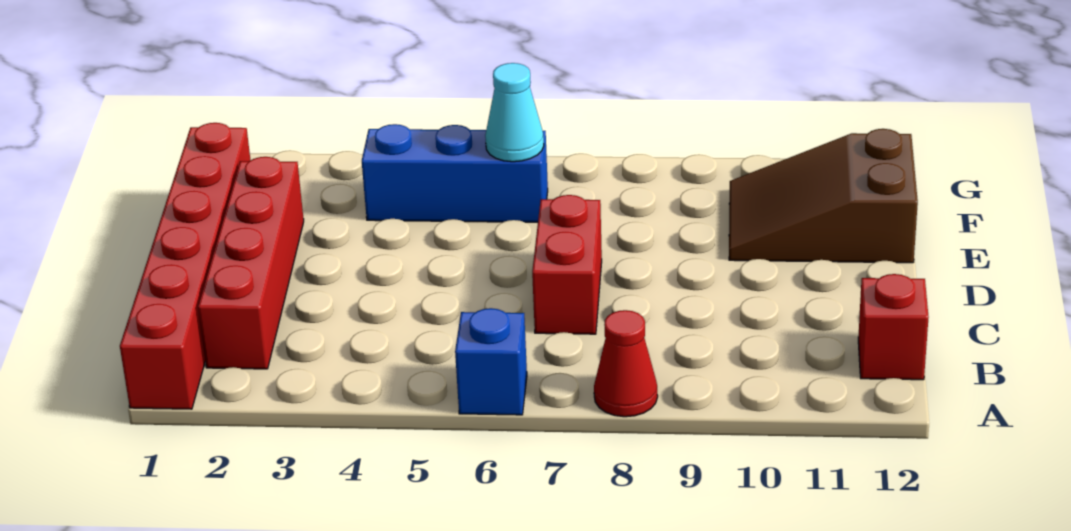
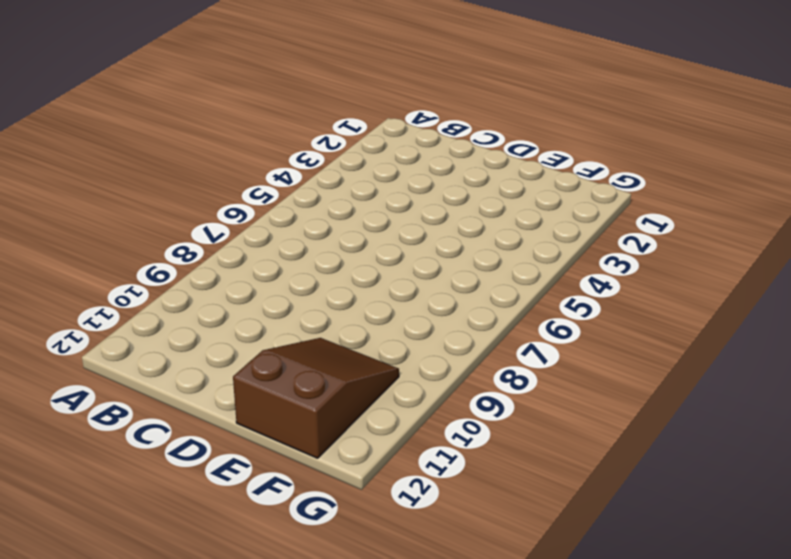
none -> red brick A1:F1 level 1
none -> blue brick A6 level 1

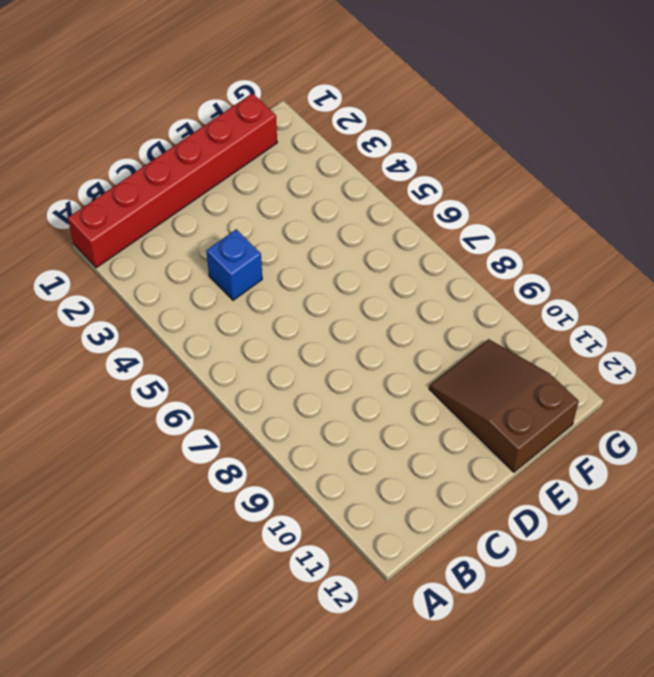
blue brick C4 level 1 -> blue brick A6 level 1
none -> red cone A8 level 1
none -> red brick B2:E2 level 1

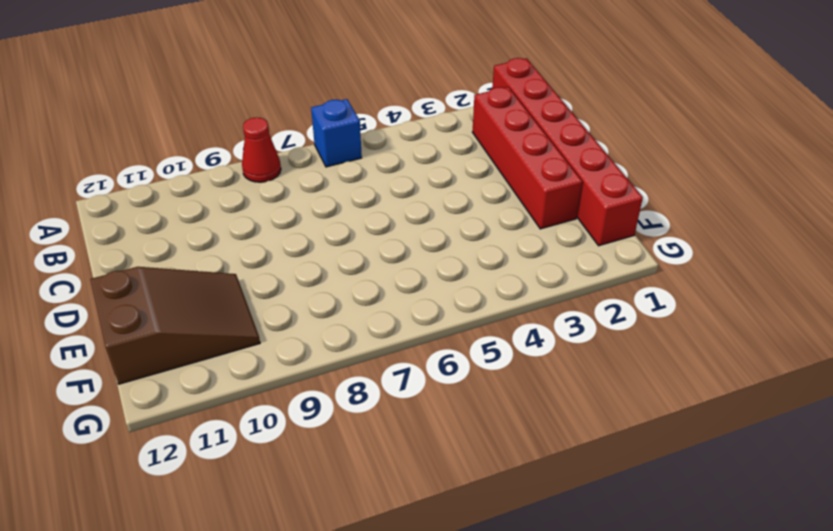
none -> red brick B12 level 1
none -> red brick C7:D7 level 1

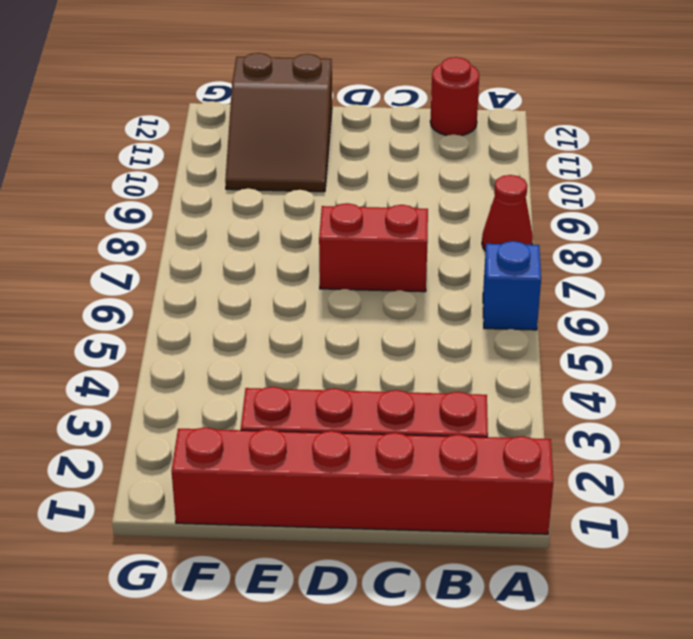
red round brick B12 level 1 -> red brick B12 level 1
none -> blue brick F4:F6 level 1
none -> cyan cone F6 level 2

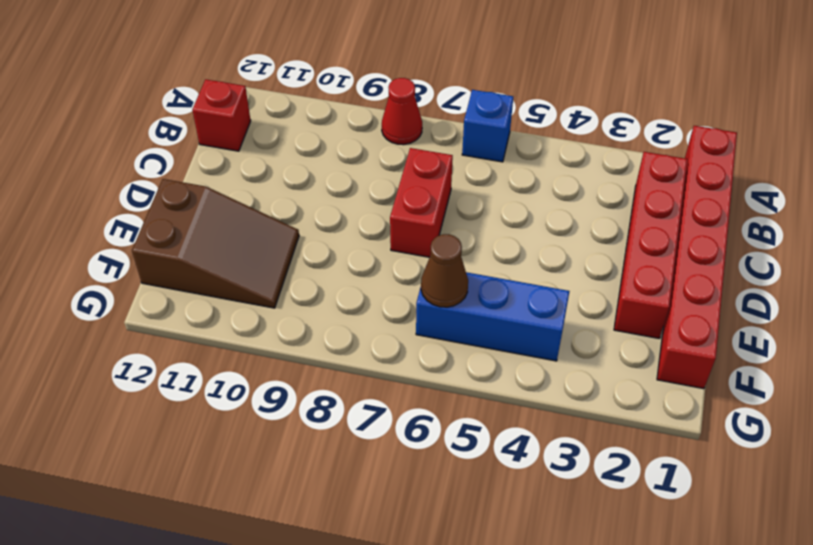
brown cone F6 level 2 -> cyan cone F6 level 2

